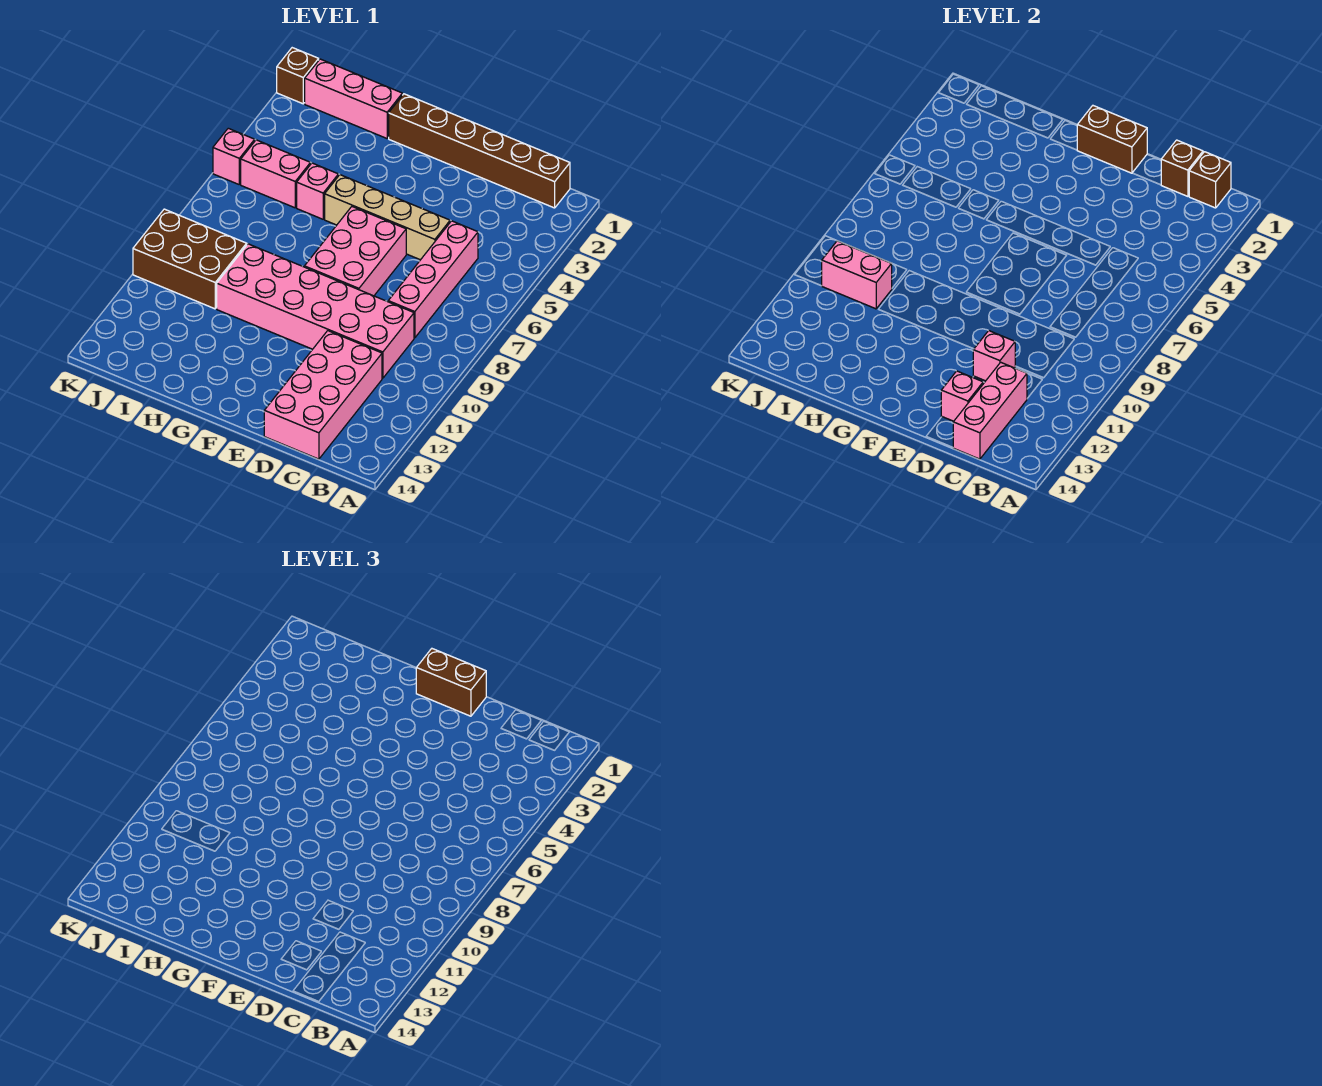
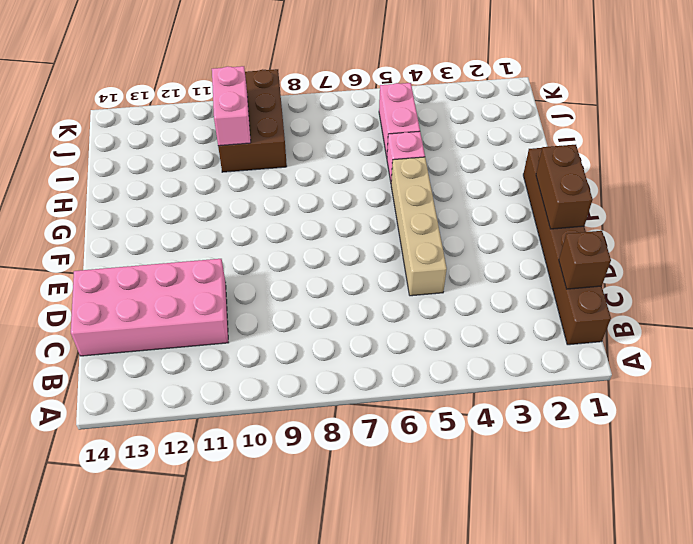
none -> pink brick C5:C8 level 1
none -> pink brick C9:H10 level 1
none -> pink brick E6:F8 level 1

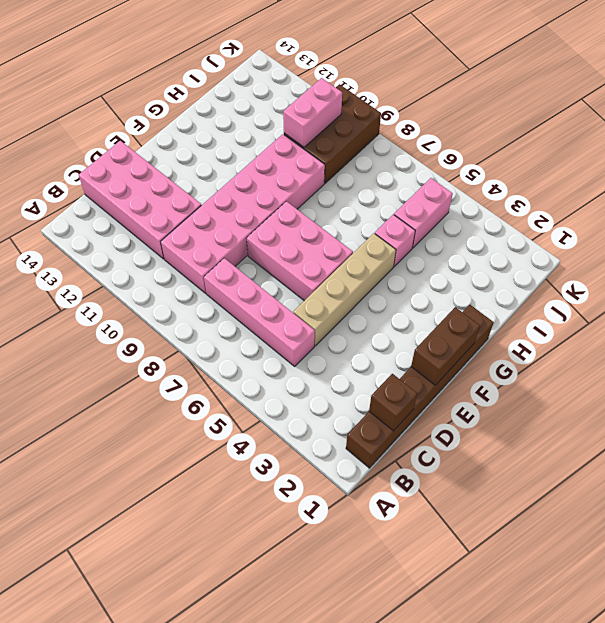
none -> pink brick H1:J1 level 1
none -> brown brick K1 level 1
none -> pink brick K5 level 1

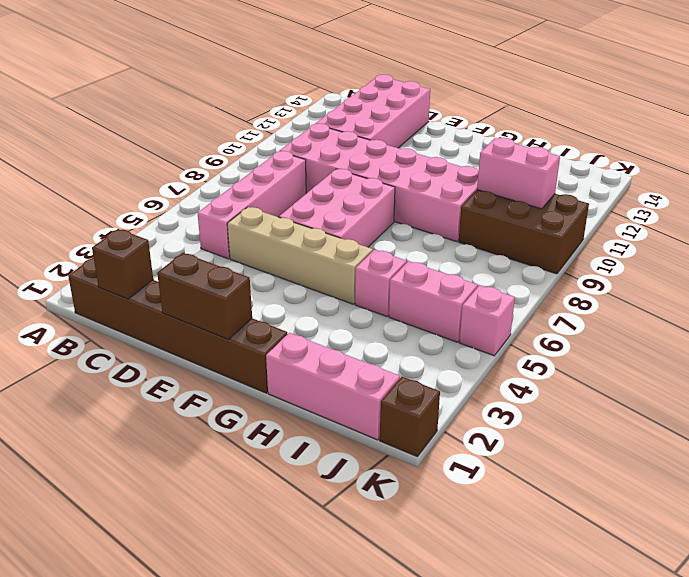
none -> brown brick B1 level 2
none -> pink brick C12:C14 level 2
none -> pink brick D11 level 2

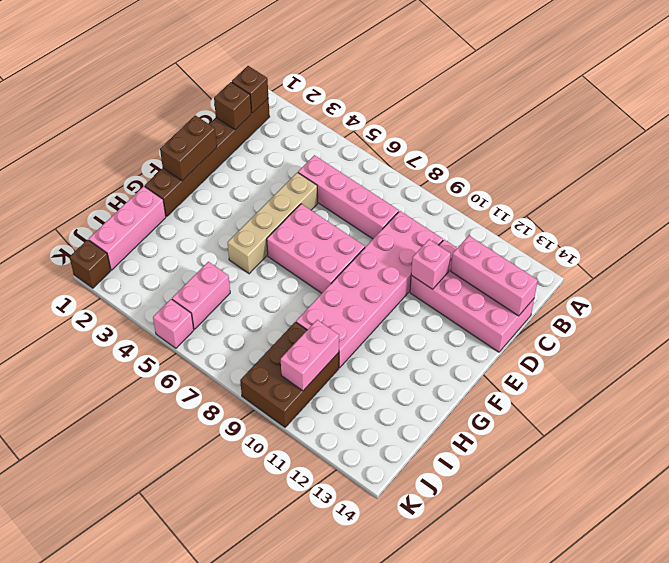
none -> pink brick H5 level 1
none -> pink brick D13 level 2
none -> brown brick E1:F1 level 3

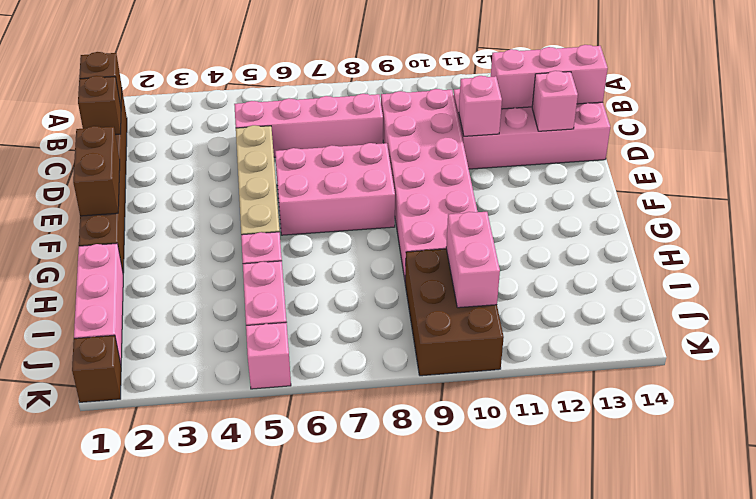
none -> brown brick E1:F1 level 3

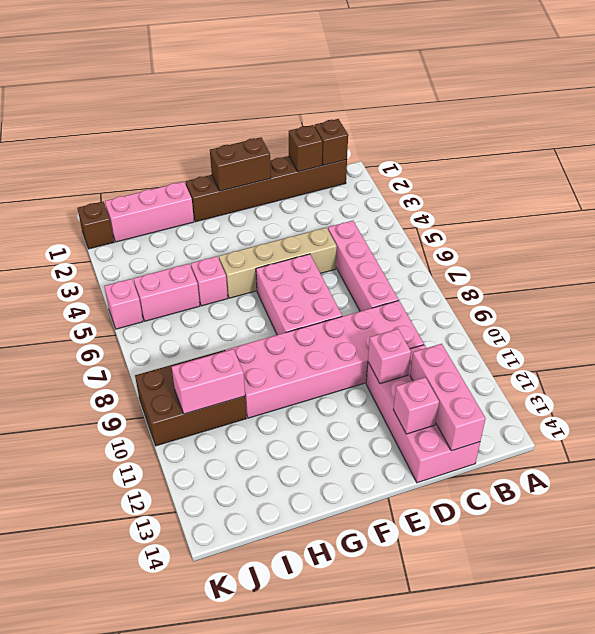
none -> brown brick E1:F1 level 3

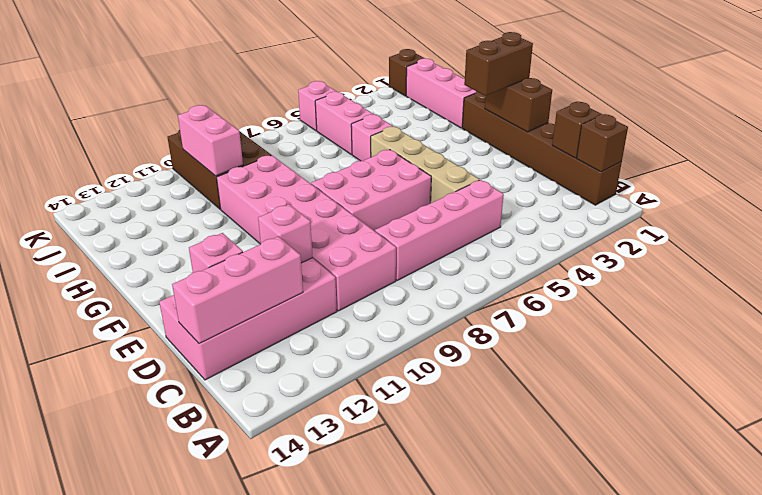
brown brick F1:F2 level 3 -> brown brick E1:F1 level 3

